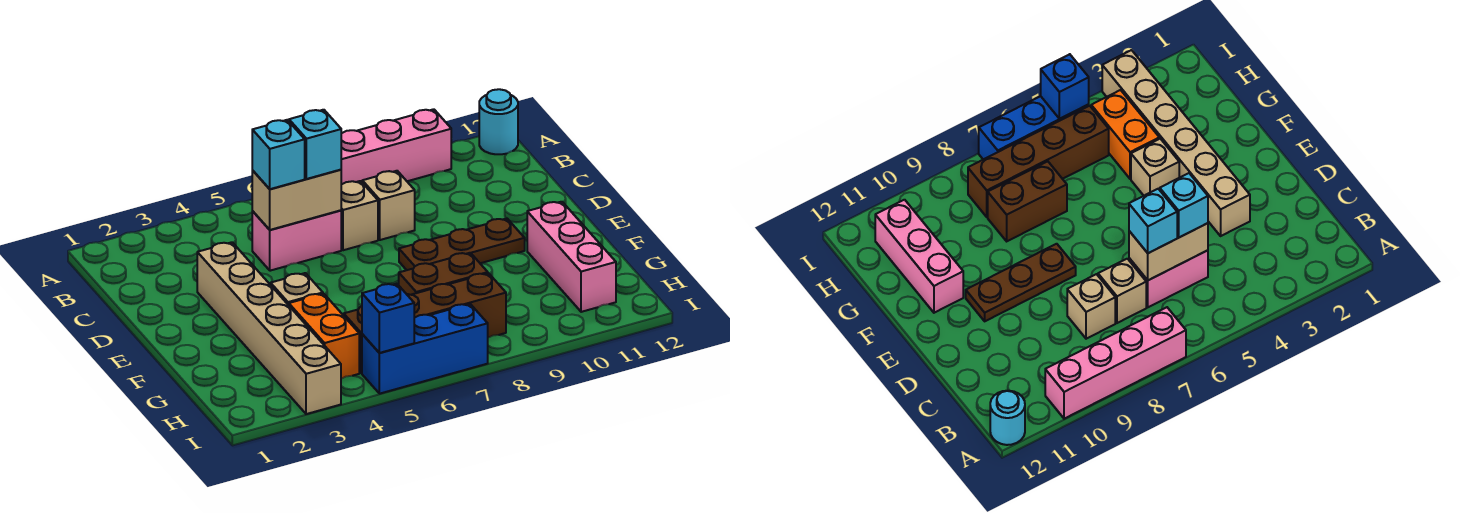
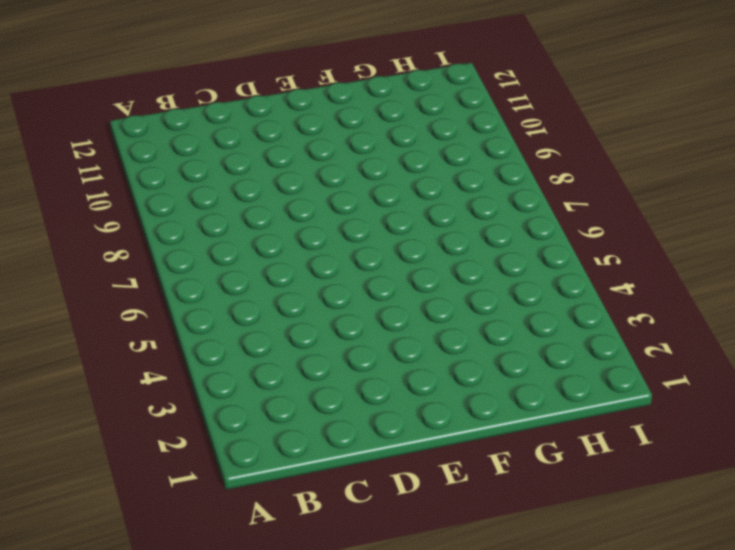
none -> pink brick A7:A10 level 1
none -> cyan round brick A12 level 1
none -> pink brick C5:C6 level 1

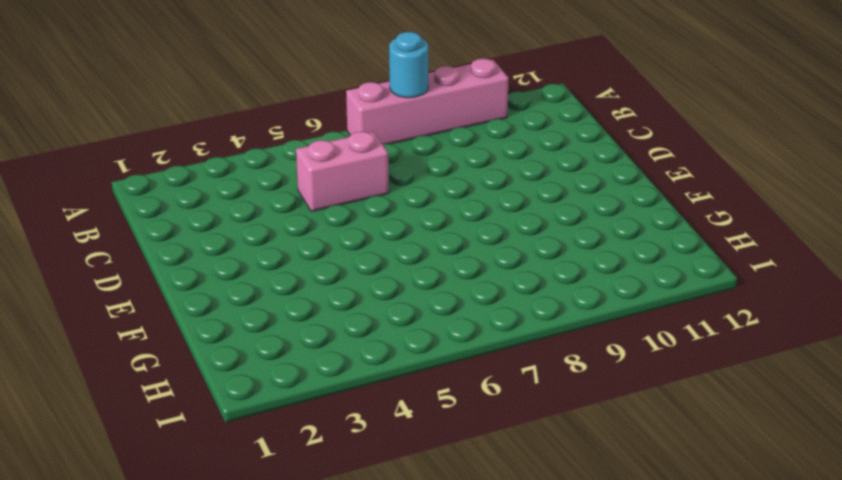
cyan round brick A8 level 2 -> cyan round brick A12 level 1
none -> tan brick C7 level 1
none -> tan brick C8 level 1
none -> tan brick D3:I3 level 1

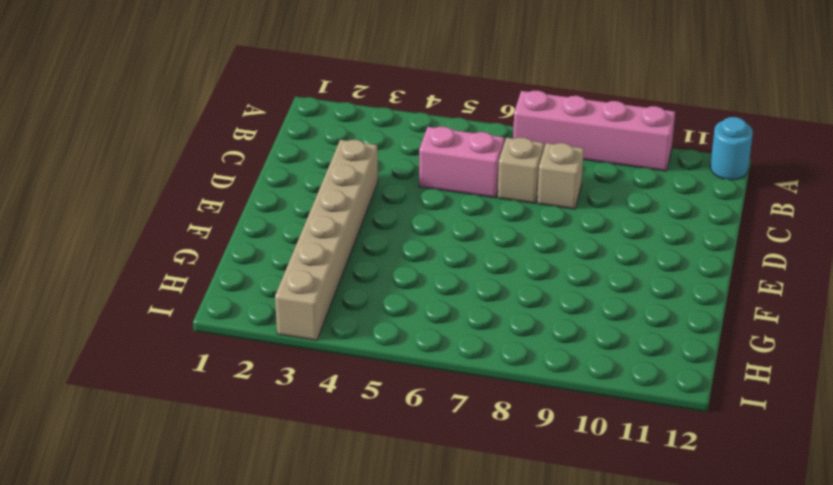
none -> brown plate E8:E10 level 1
none -> tan brick F4 level 1
none -> pink brick F11:H11 level 1

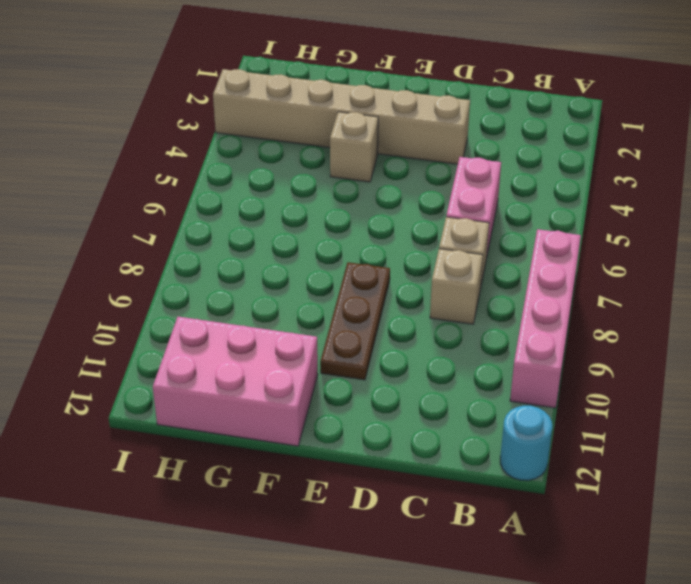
pink brick F11:H12 level 1 -> pink brick F11:H11 level 1
none -> orange brick G4:H4 level 1
none -> brown brick G7:G8 level 1
none -> brown brick H5:H8 level 1

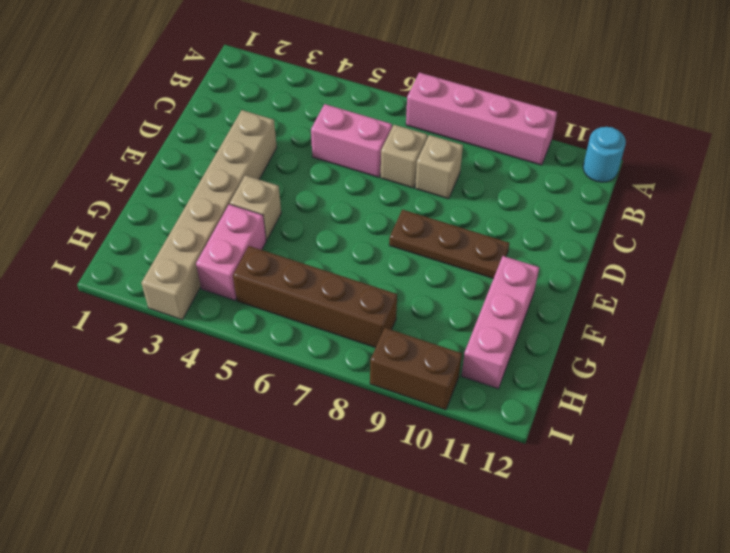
pink brick G4:H4 level 1 -> orange brick G4:H4 level 1
brown brick I9:I10 level 1 -> brown brick G7:G8 level 1
none -> blue brick I5:I7 level 1
none -> tan brick C5:C6 level 2
none -> blue brick I5 level 2

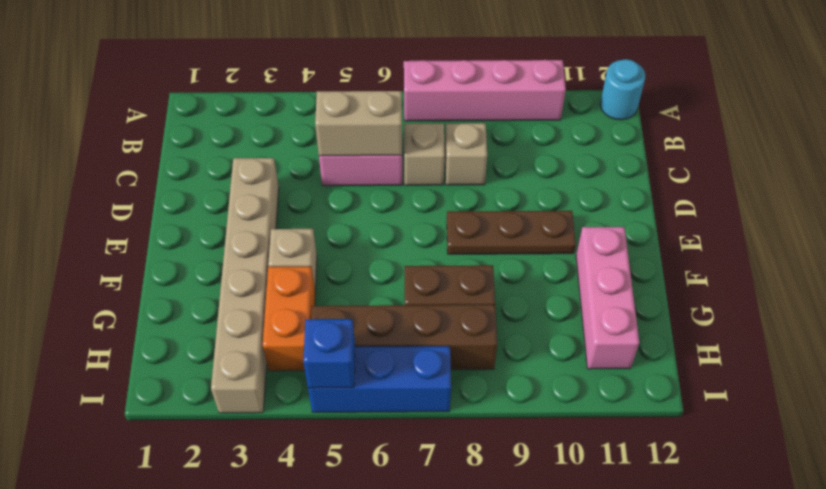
none -> cyan brick C5 level 3
none -> cyan brick C6 level 3

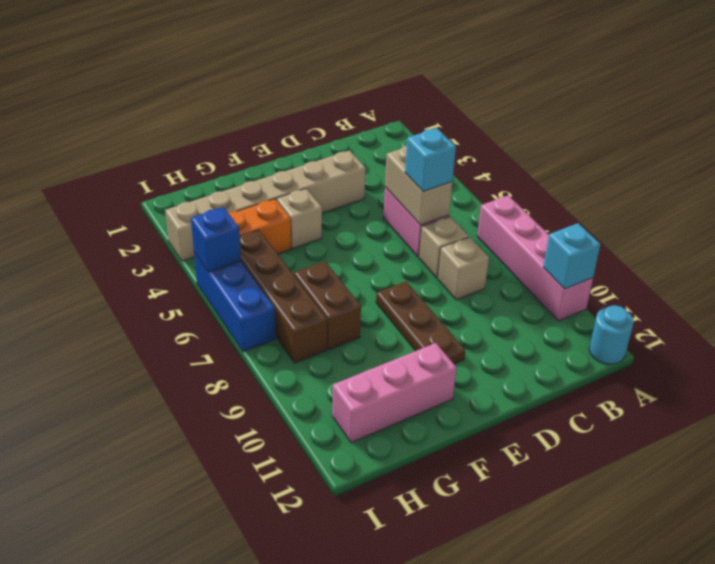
cyan brick A10 level 2 -> cyan brick C5 level 3

